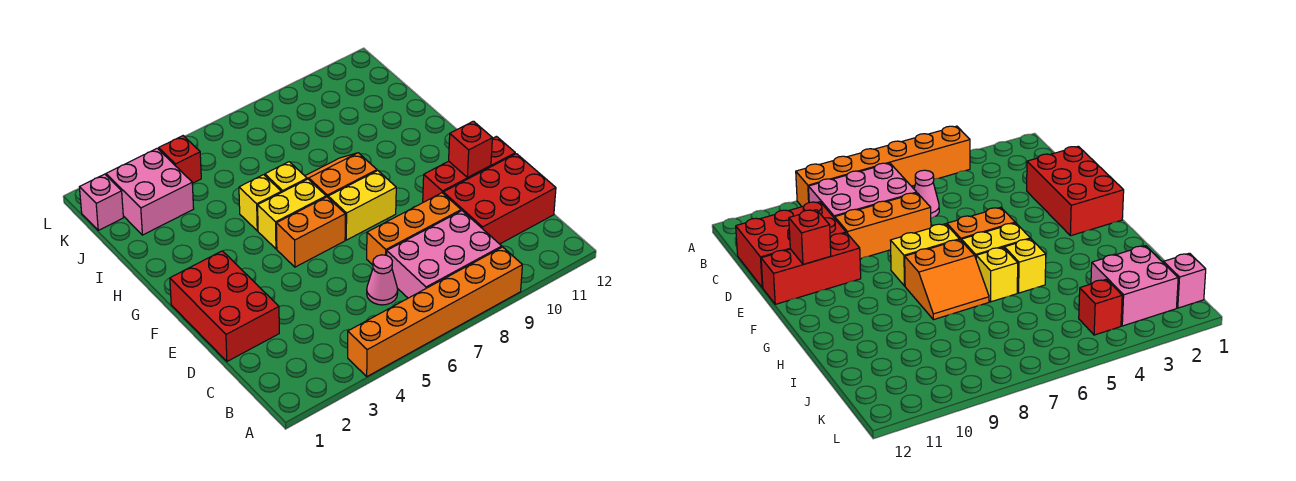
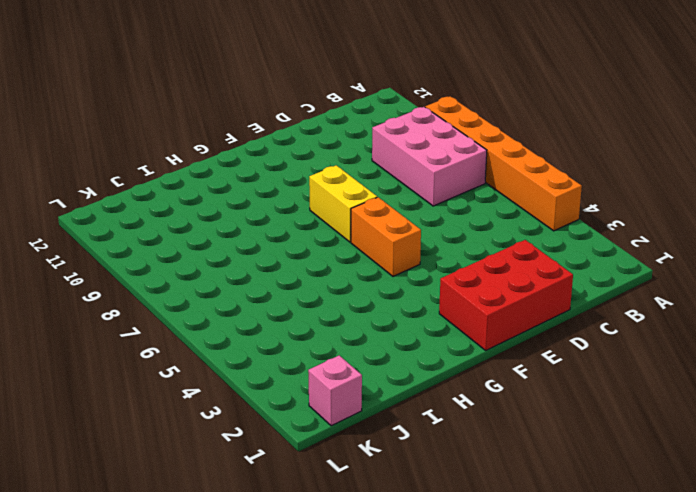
none -> pink cone C6 level 1
none -> red brick C10:D12 level 1
none -> orange brick D7:D9 level 1

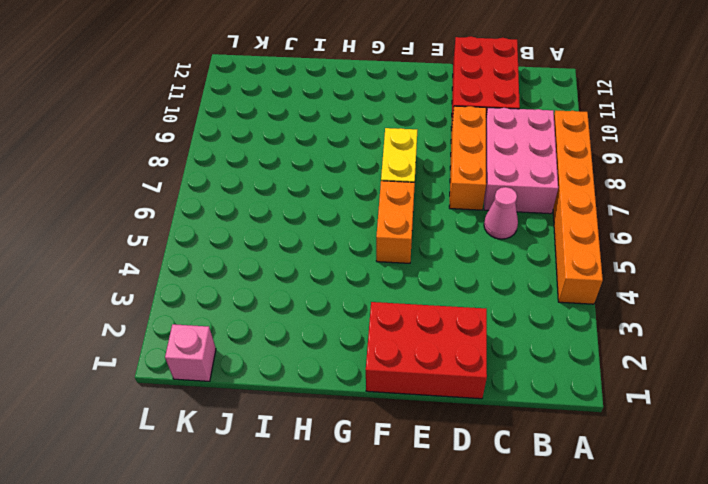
none -> red brick E10:E12 level 1
none -> yellow brick G5:G6 level 1
none -> orange slope G7:H8 level 1 top G

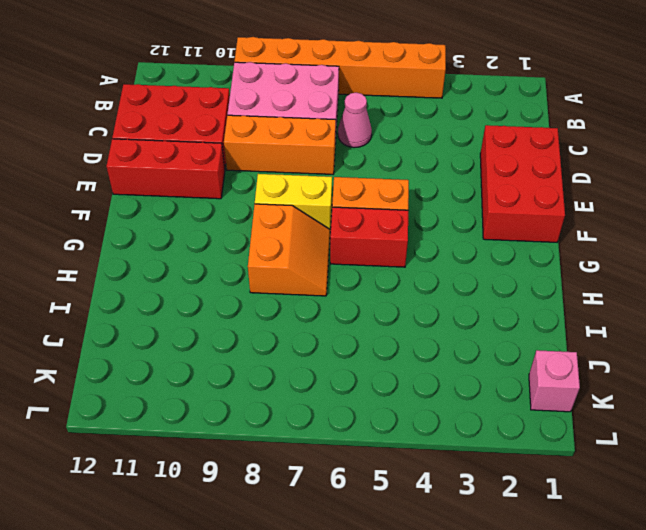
red brick G5:G6 level 1 -> yellow brick G5:G6 level 1
orange slope G7:H8 level 1 top 8 -> orange slope G7:H8 level 1 top G
none -> yellow brick H5 level 1
none -> yellow brick H6 level 1
none -> pink brick J2:K3 level 1

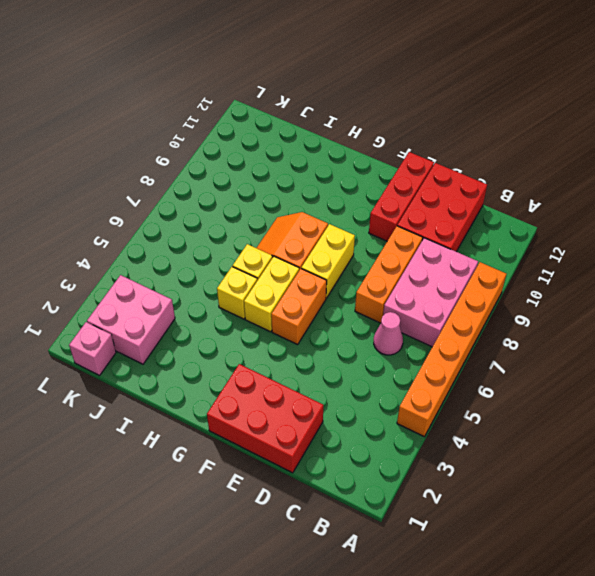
none -> red brick K4 level 1
none -> red brick E11 level 2

